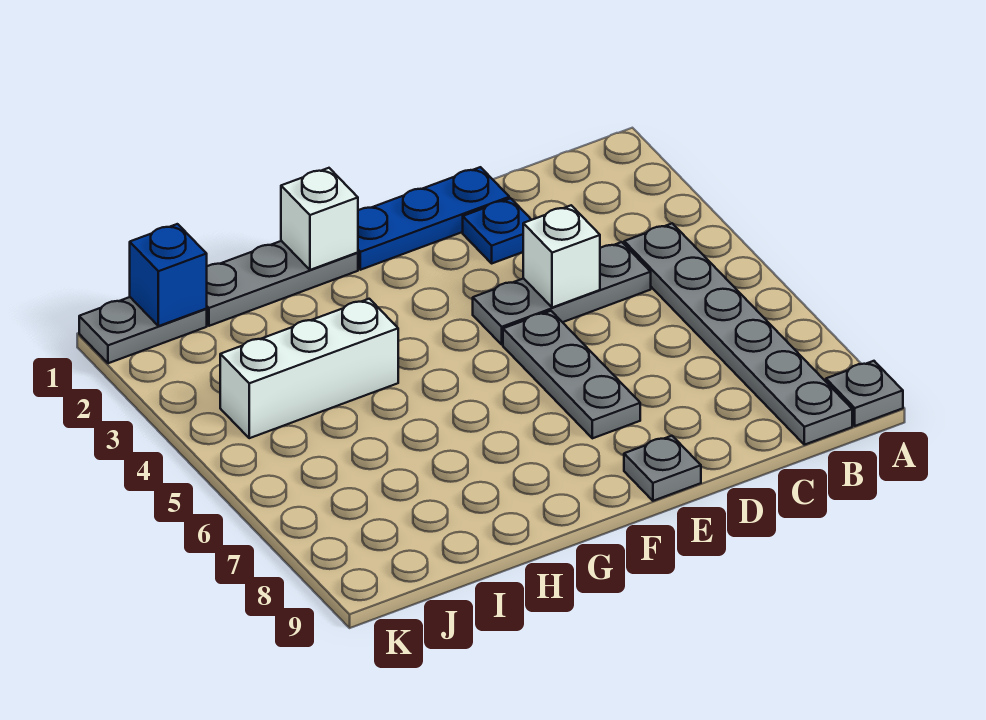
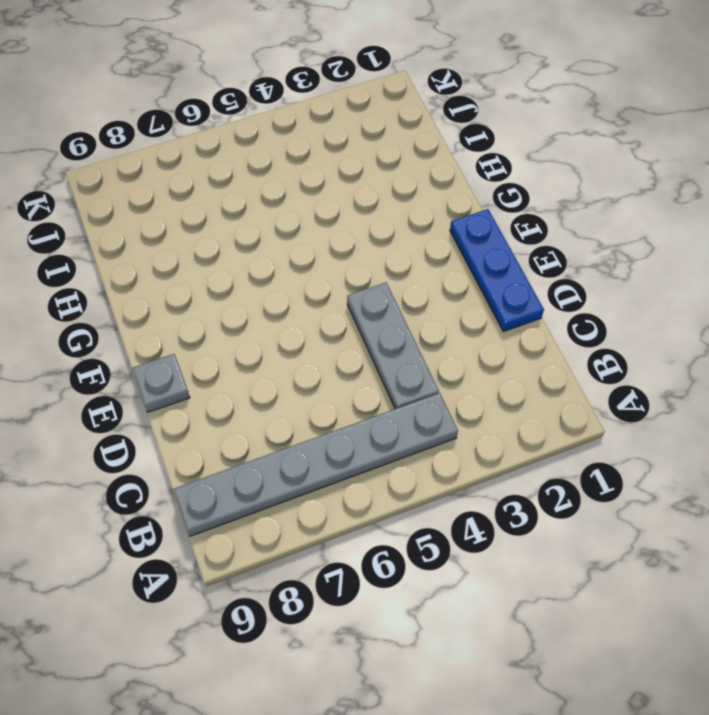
none -> grey plate A9 level 1
none -> blue plate D2 level 1
none -> grey plate E5:E7 level 1

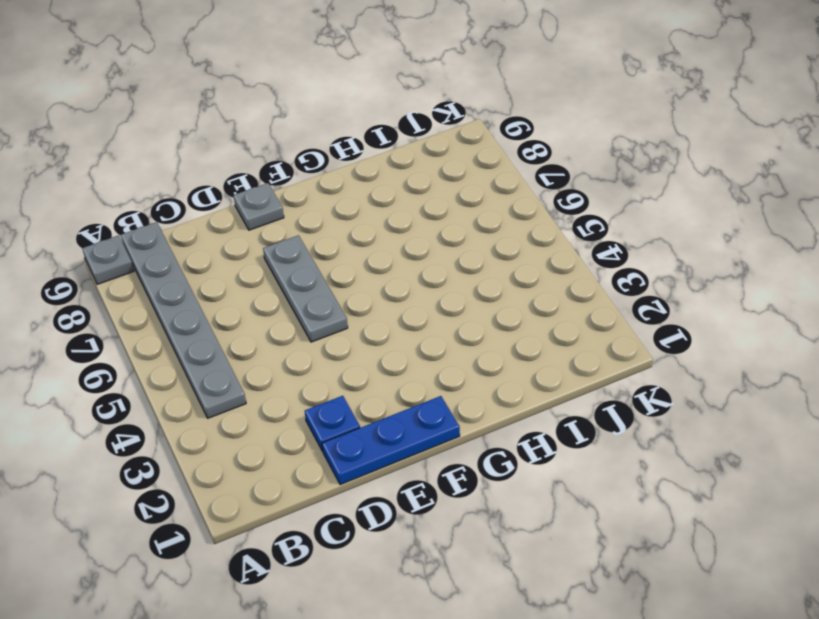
none -> grey plate C4:E4 level 1
none -> grey plate G1:I1 level 1
none -> white brick H4:J4 level 1

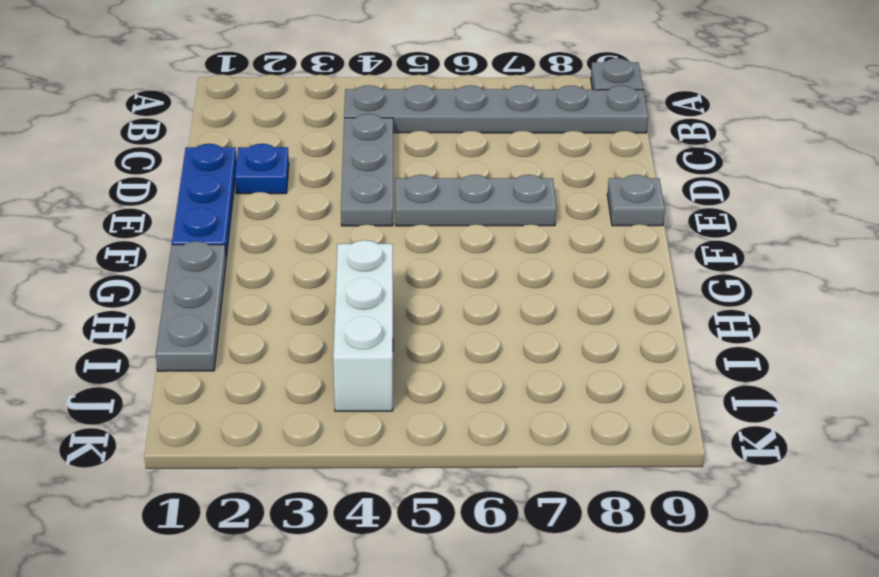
none -> grey plate J1:K1 level 1
none -> white brick D4 level 2
none -> white brick G1 level 2

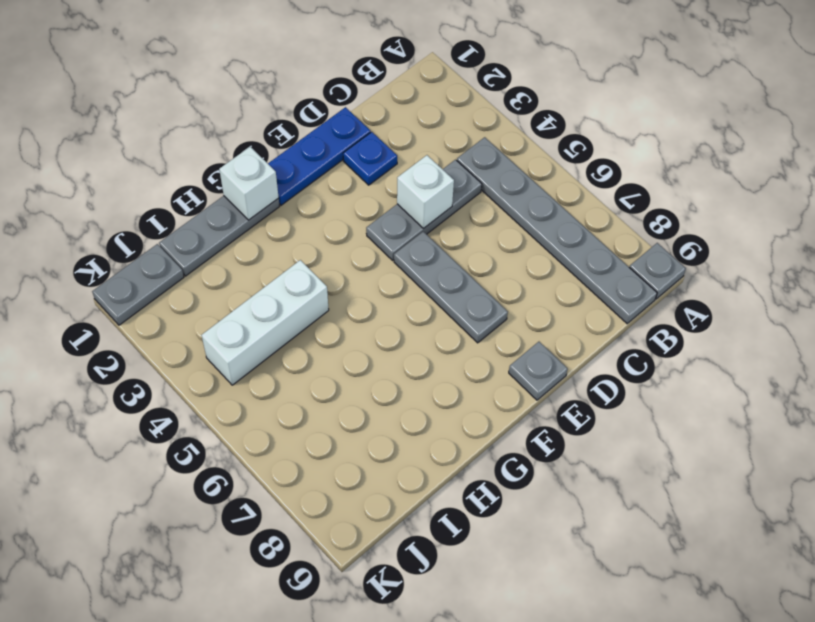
none -> blue brick J1 level 2

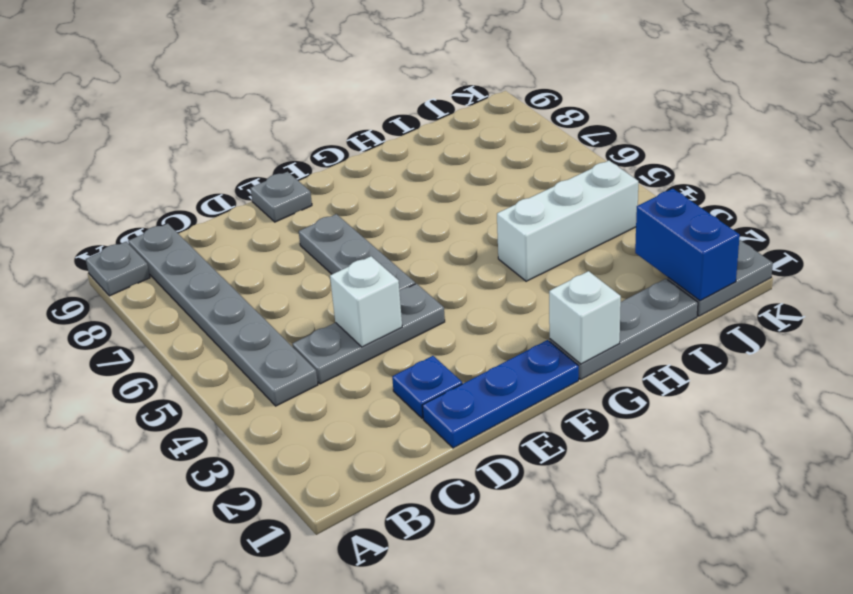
blue brick J1:J2 level 2 -> blue brick J1 level 2

